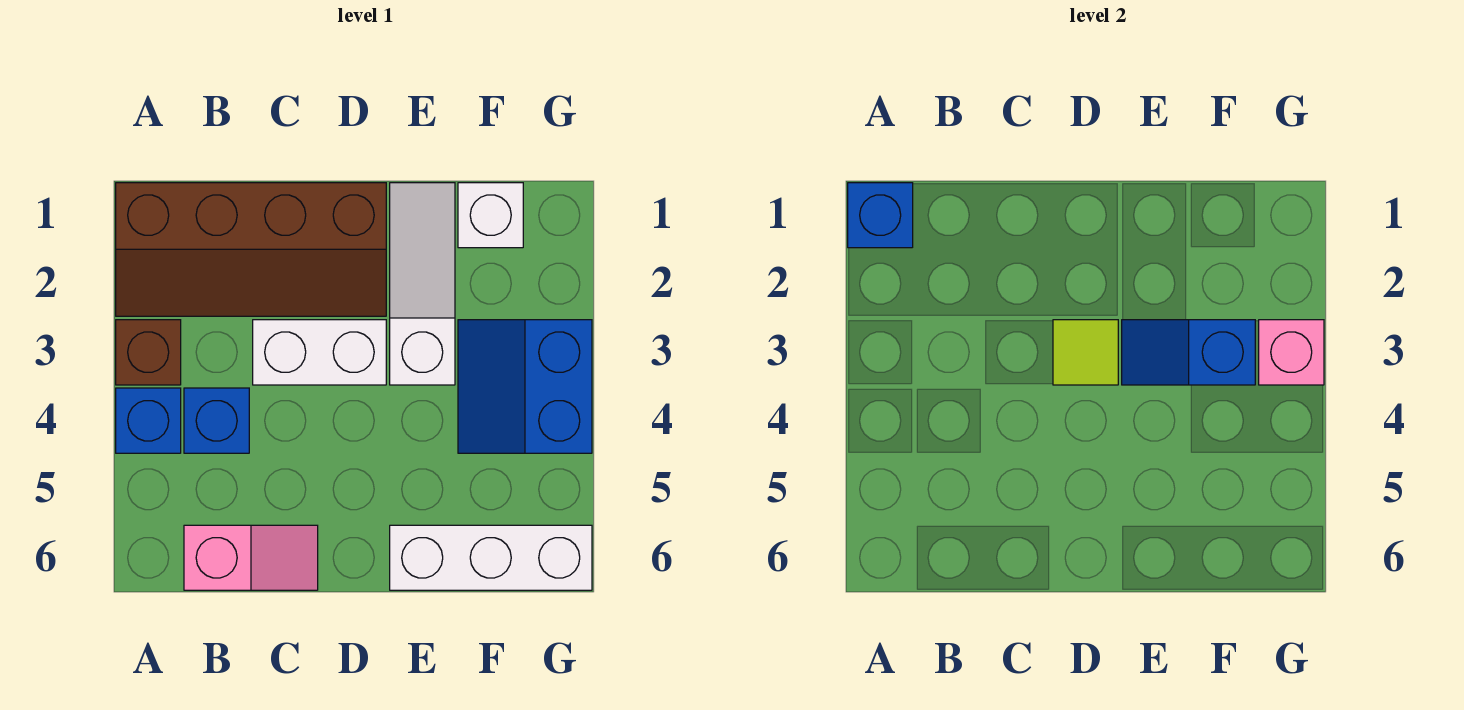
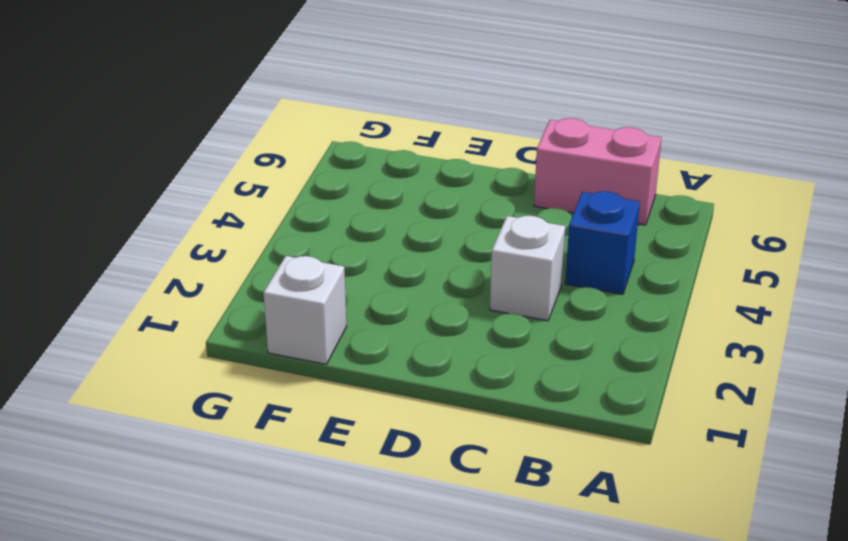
pink brick B6:C6 level 1 -> pink slope B6:C6 level 1 top B
white brick C3 level 1 -> white brick C3:D3 level 1
none -> brown slope A1:D2 level 1 top 1
none -> brown brick A3 level 1
none -> blue brick A4 level 1

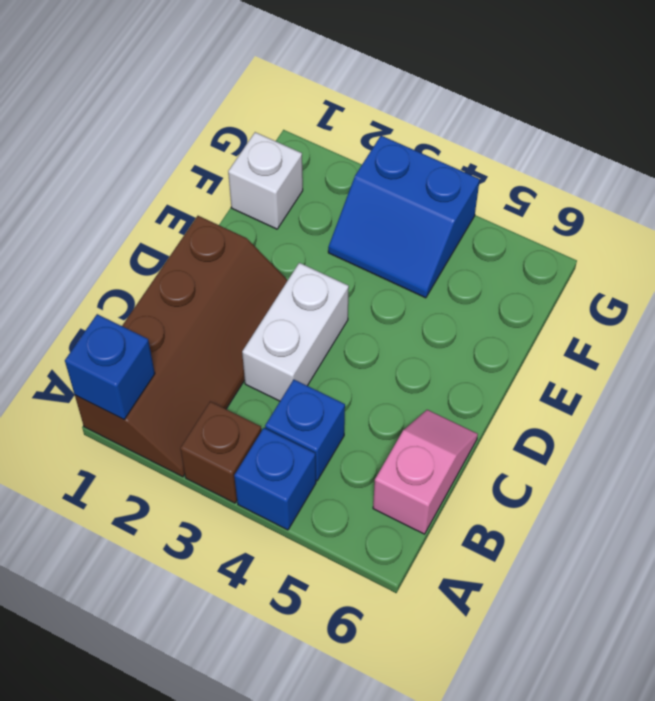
none -> white slope E1:E3 level 1 top 3
none -> white brick E6:G6 level 1
none -> lime tile D3 level 2

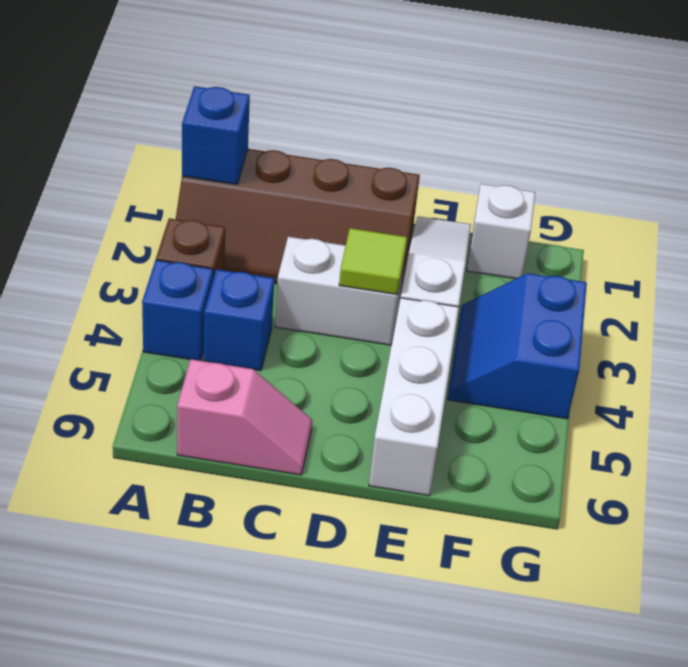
white brick E4:E6 level 1 -> white brick E6:G6 level 1
none -> blue slope E3:F3 level 2 top F
none -> pink brick G3 level 2

